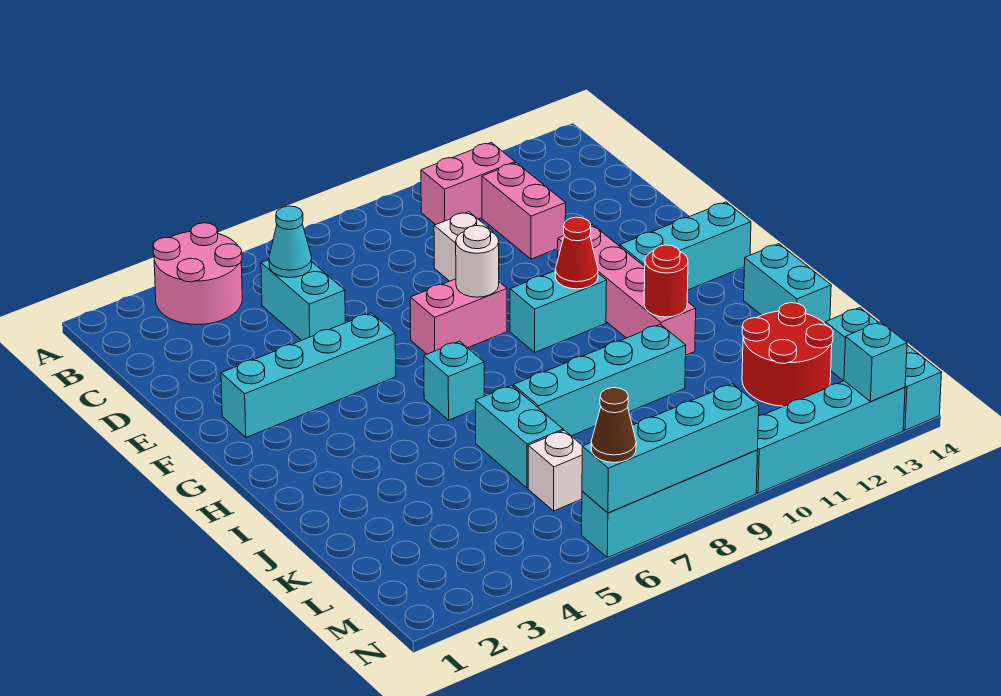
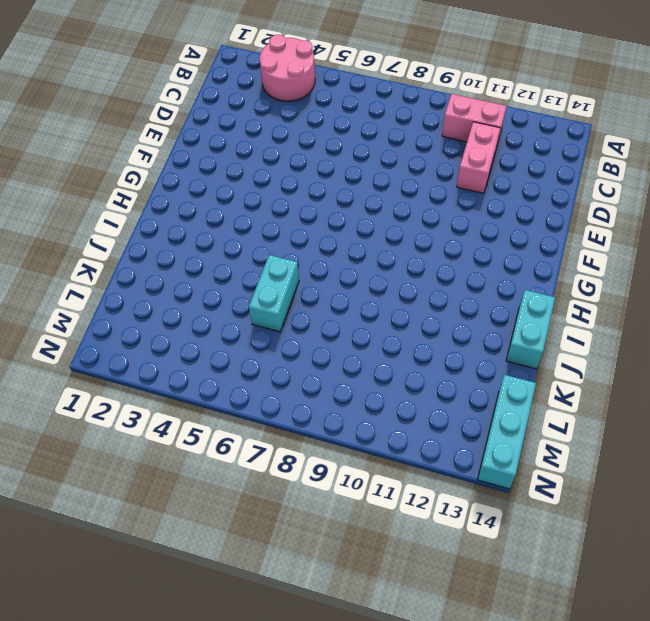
none -> cyan brick C5:D5 level 1
none -> white brick D9 level 1
none -> cyan brick F2:F5 level 1

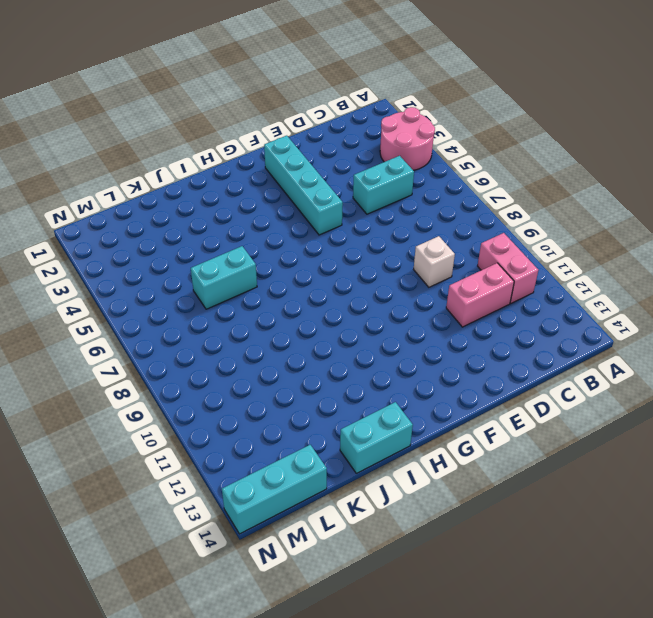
none -> pink brick F7:F8 level 1
none -> pink brick F11:I11 level 1
none -> cyan brick G9:G10 level 1

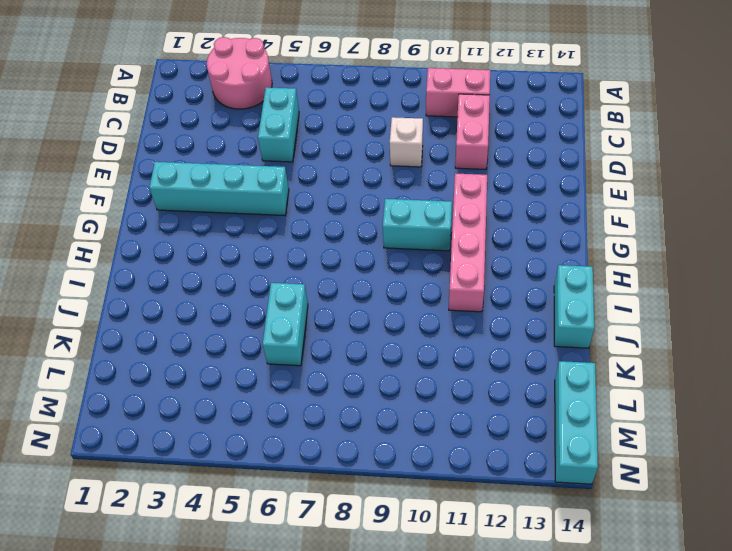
none -> pink brick F7:F8 level 1
none -> cyan brick G12:G14 level 1
none -> cyan brick H6 level 1

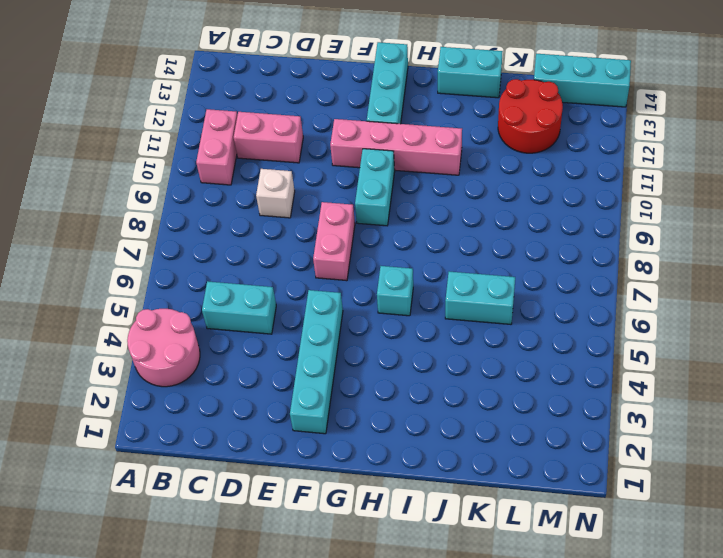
none -> cyan brick J7:J10 level 1
none -> white brick L6 level 1
none -> cyan brick N6:N9 level 1

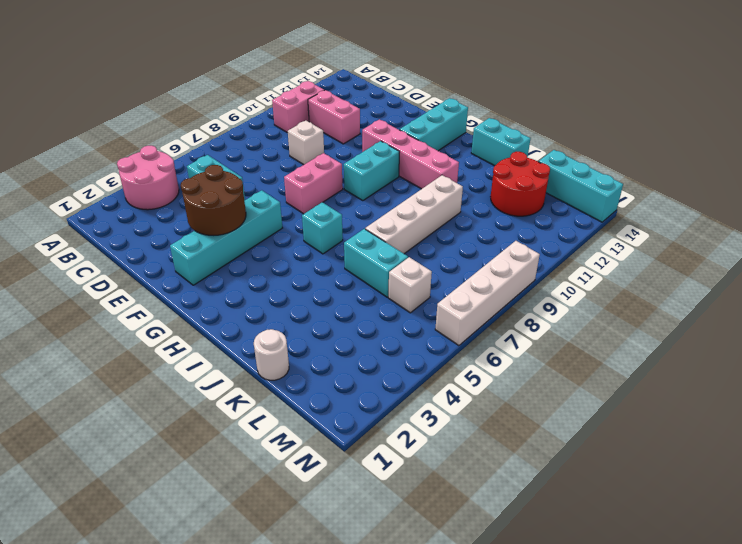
brown round brick E3:F4 level 2 -> none
white brick J7:J10 level 1 -> cyan brick J7:J10 level 1
white round brick K1 level 1 -> white round brick F8 level 2
white brick N6:N9 level 1 -> cyan brick N6:N9 level 1
none -> cyan brick N10:N13 level 1
none -> cyan cone C5 level 2
none -> red cone G10 level 2

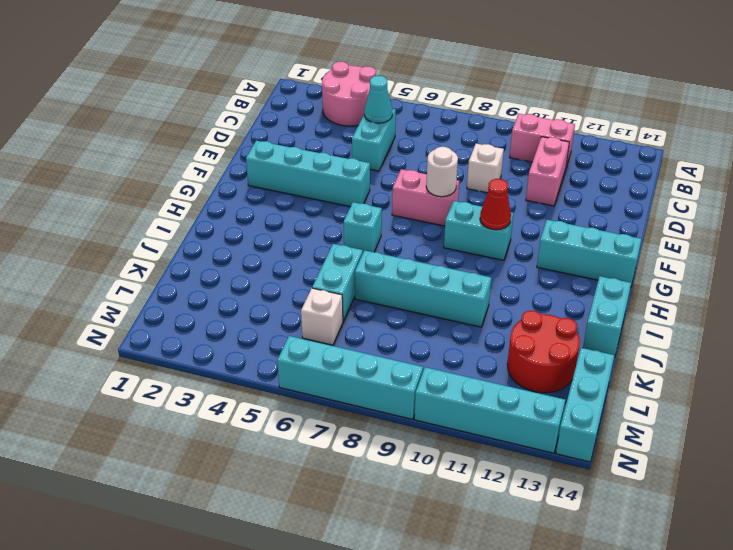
none -> pink brick F11:I11 level 1
none -> red round brick I11 level 2
none -> cyan brick N6:N9 level 2

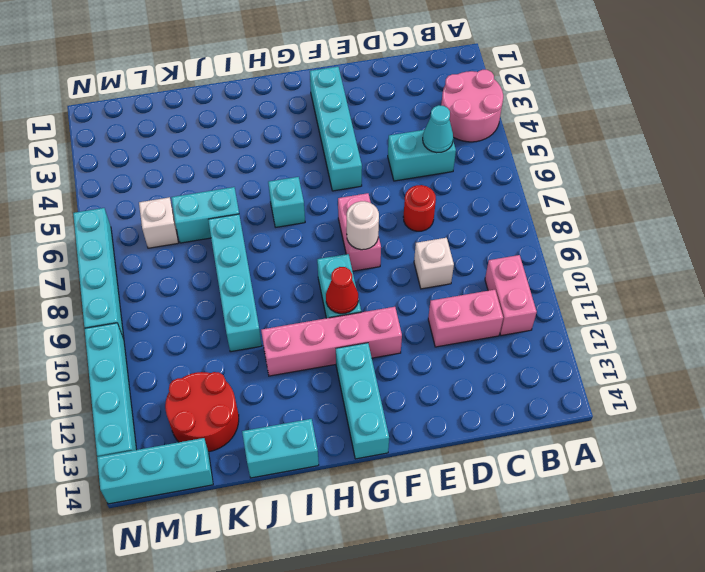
red round brick D7 level 1 -> red round brick I11 level 2
none -> cyan brick N6:N9 level 2
none -> cyan brick N13 level 2
none -> brown cone N6 level 3

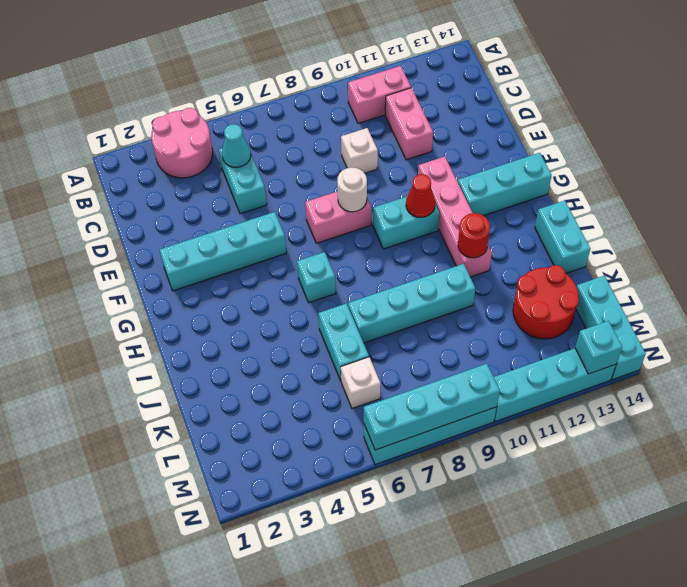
none -> brown cone N6 level 3

